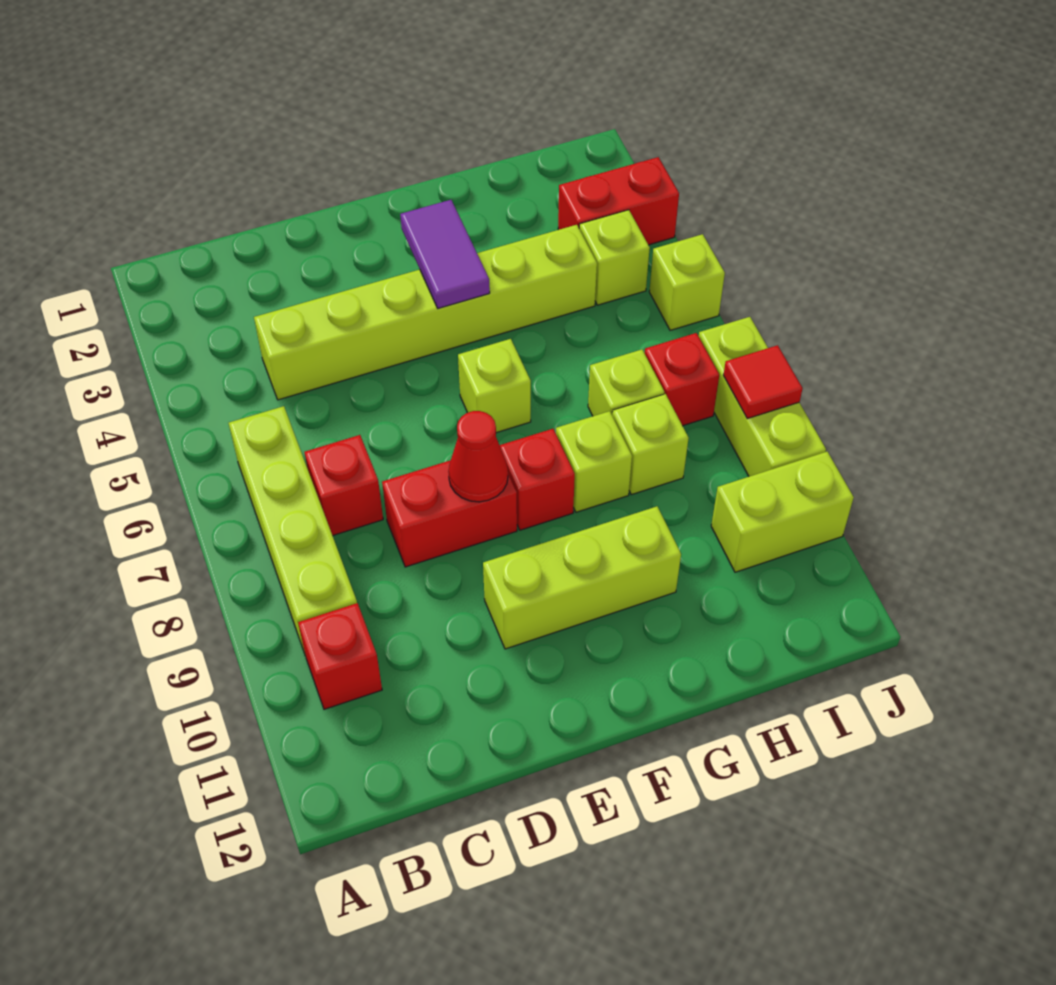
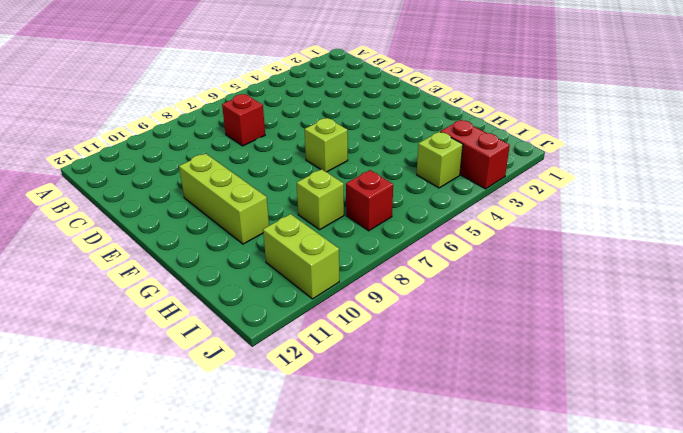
none -> lime brick B6:B9 level 1
none -> red brick B10 level 1
none -> lime brick C4:H4 level 1

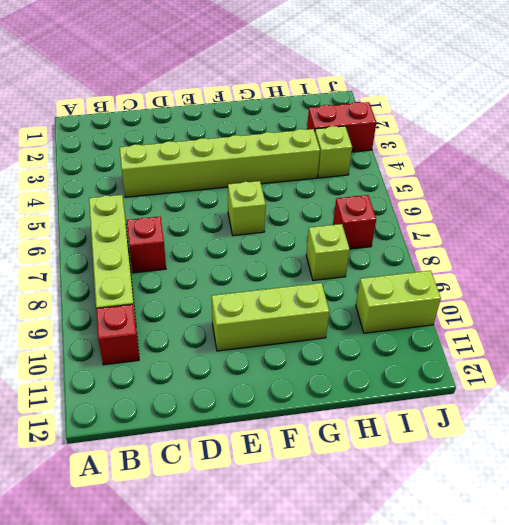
none -> red brick D8:E8 level 1
none -> red brick F8 level 1
none -> lime brick G8 level 1

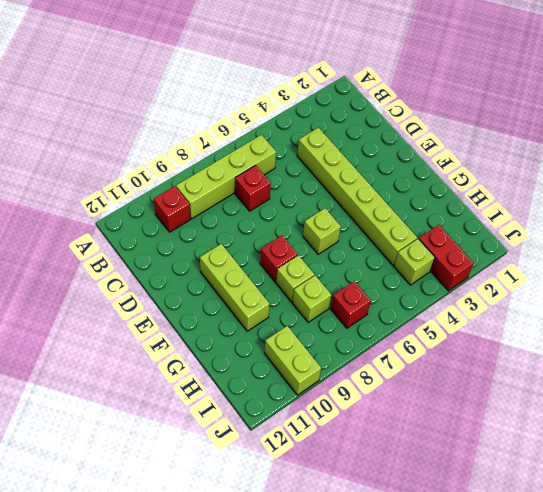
none -> red brick D8:E8 level 1
none -> lime brick H7 level 1
none -> lime brick J5 level 1

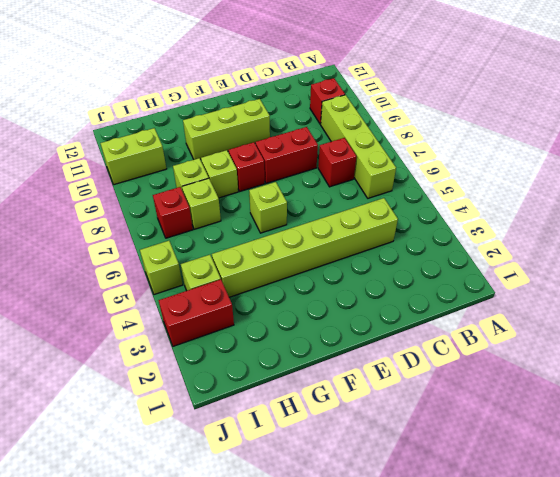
none -> lime brick J7:J9 level 1
none -> red cone E8 level 2
none -> purple tile F3:F4 level 2

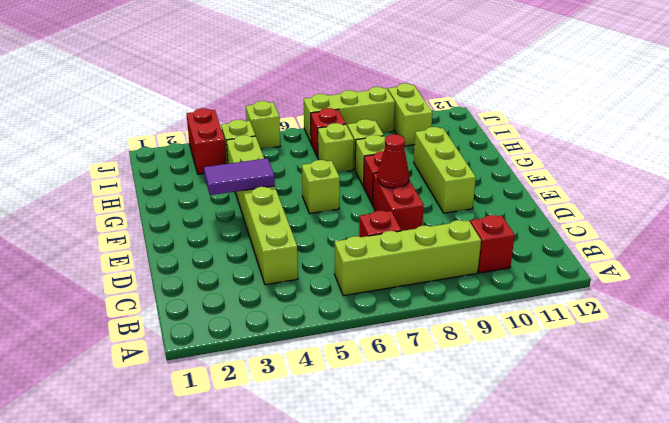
none -> red tile J8 level 2

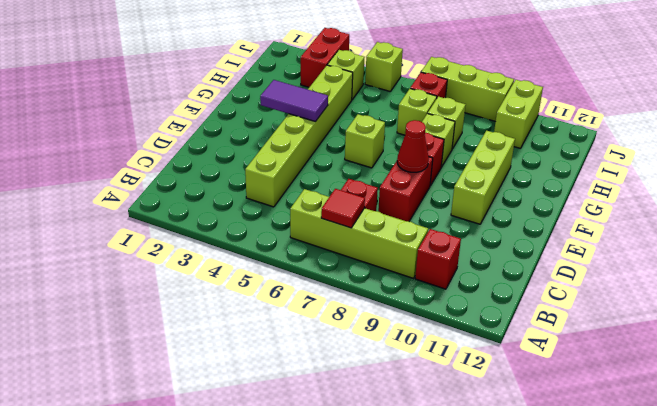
red tile B7 level 2 -> red tile J8 level 2

